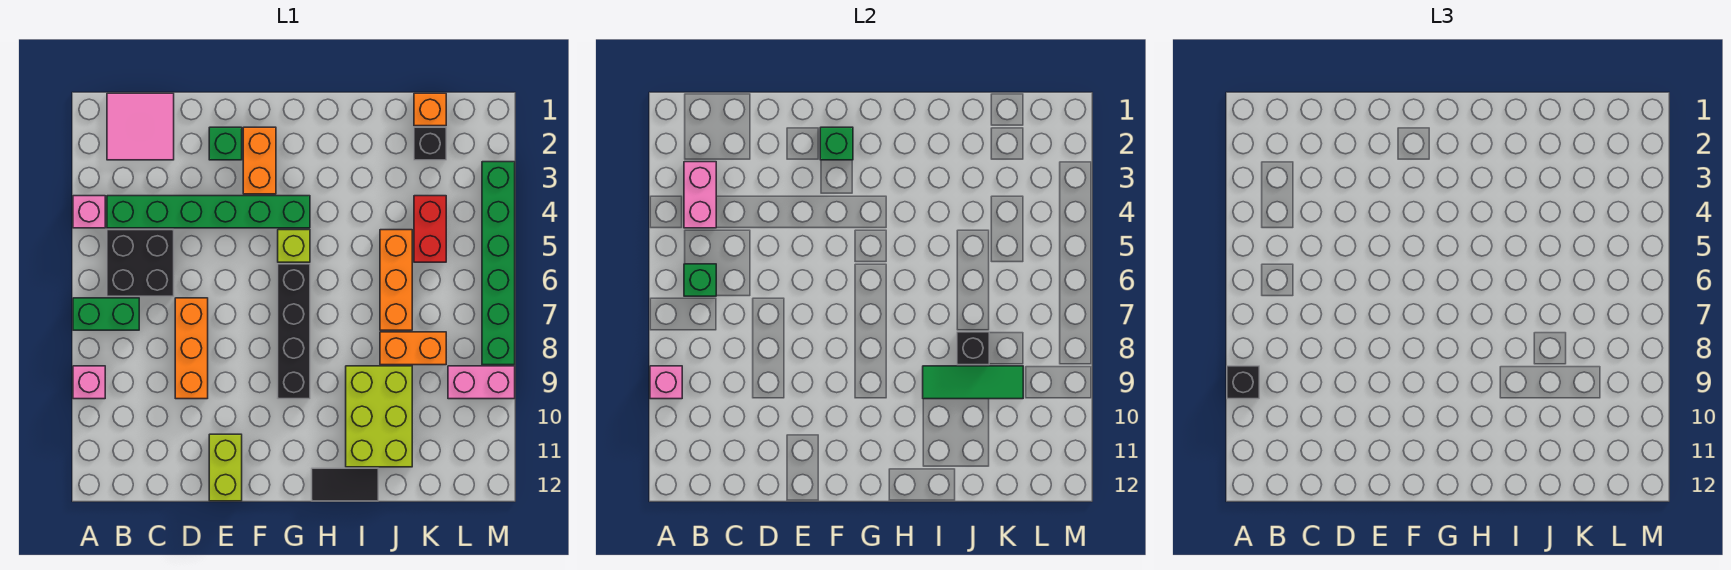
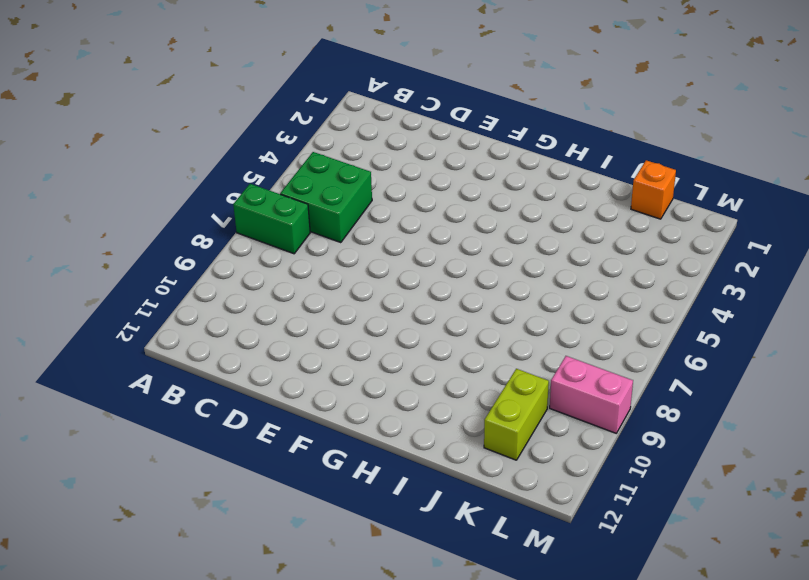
green brick B5:C6 level 1 -> black brick B5:C6 level 1
lime brick K10:K11 level 1 -> lime brick E11:E12 level 1
none -> pink brick A4 level 1
none -> pink brick A9 level 1
none -> pink tile B1:C2 level 1

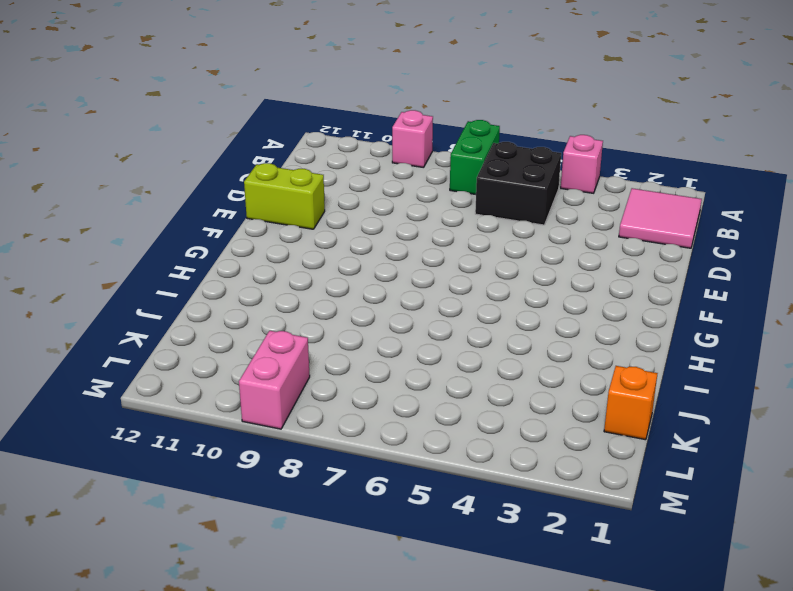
none -> green brick B4:G4 level 1
none -> orange brick D7:D9 level 1
none -> green brick E2 level 1

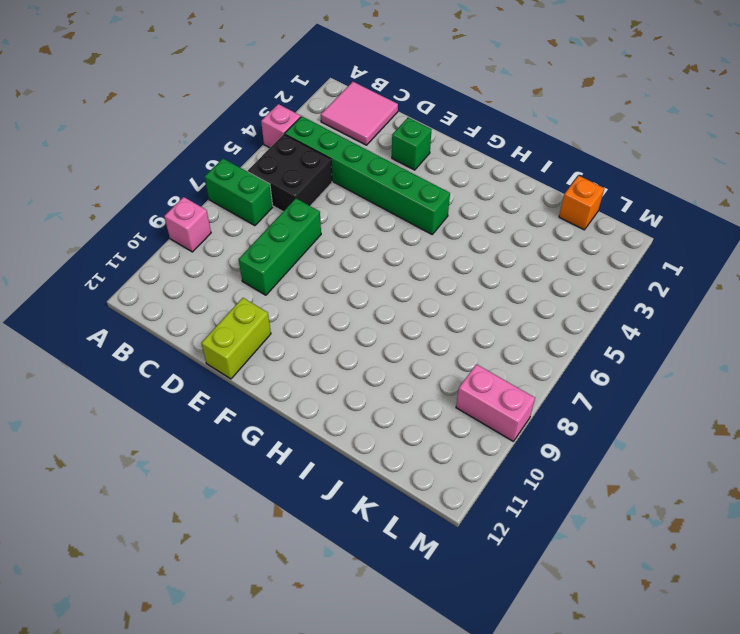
green brick D7:D9 level 1 -> orange brick D7:D9 level 1
none -> orange brick F2:F3 level 1
none -> lime brick G5 level 1
none -> black brick G6:G9 level 1

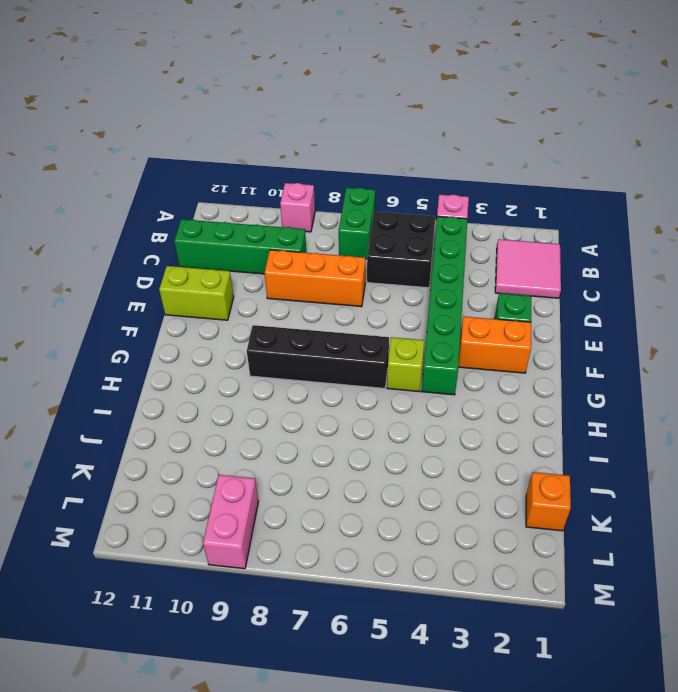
green brick C9:C12 level 1 -> none
none -> black tile H12:I12 level 1
none -> lime brick I9:J11 level 1
none -> orange brick J5:J7 level 1

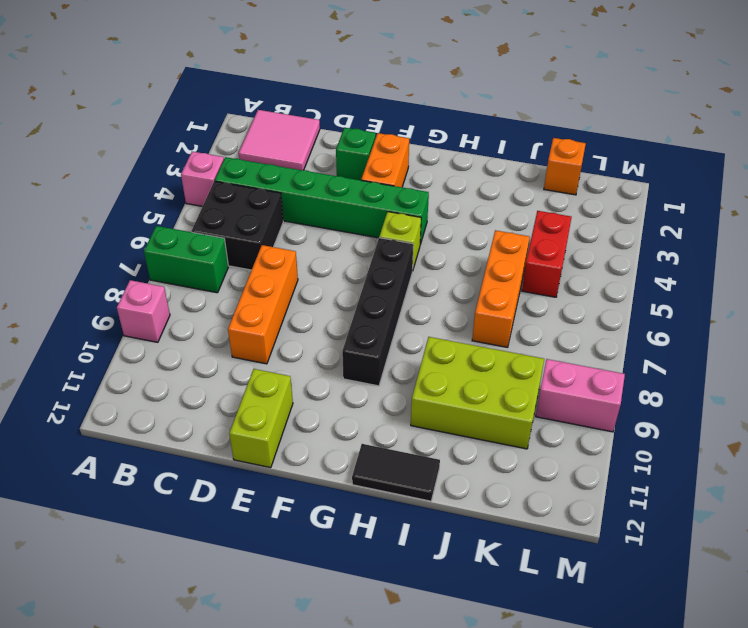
lime brick I9:K10 level 1 -> lime brick I9:J11 level 1
none -> orange brick J8:K8 level 1
none -> black brick K2 level 1
none -> green brick M3:M8 level 1

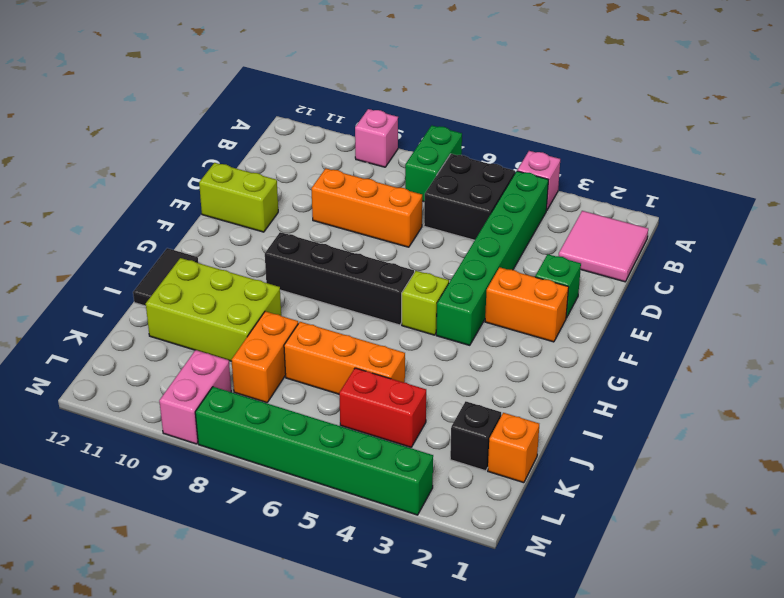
none -> pink brick A9 level 2
none -> pink brick B3:B4 level 2
none -> green brick B6 level 2

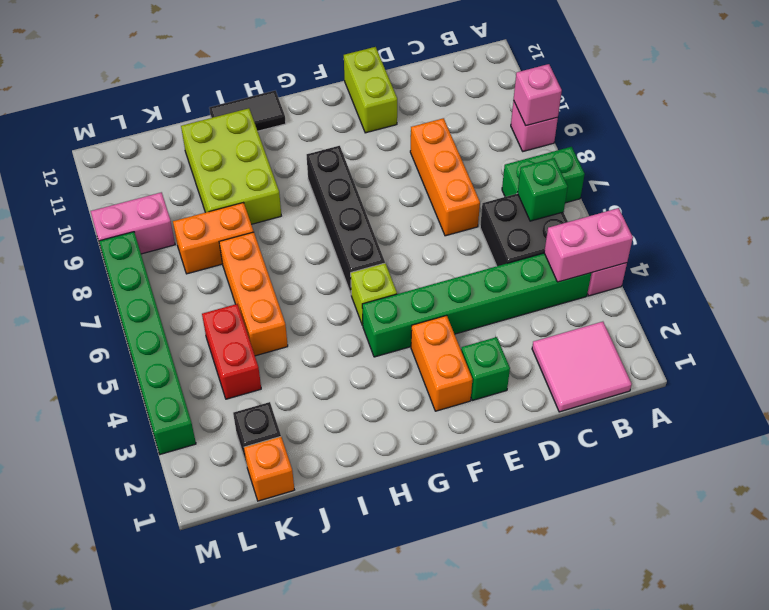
pink brick A4:B4 level 2 -> pink brick B3:B4 level 2
none -> green brick F2 level 2
none -> green tile I9:K9 level 2
none -> black brick J8 level 2

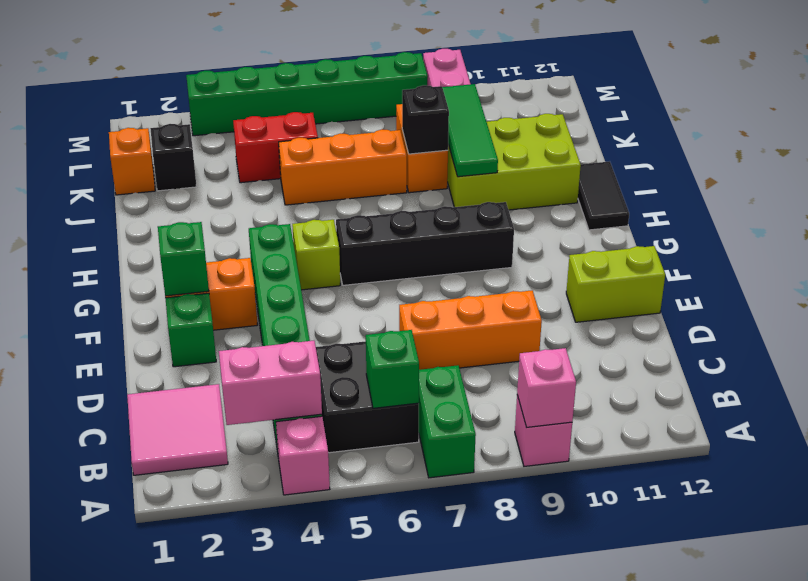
none -> black brick A9 level 3

